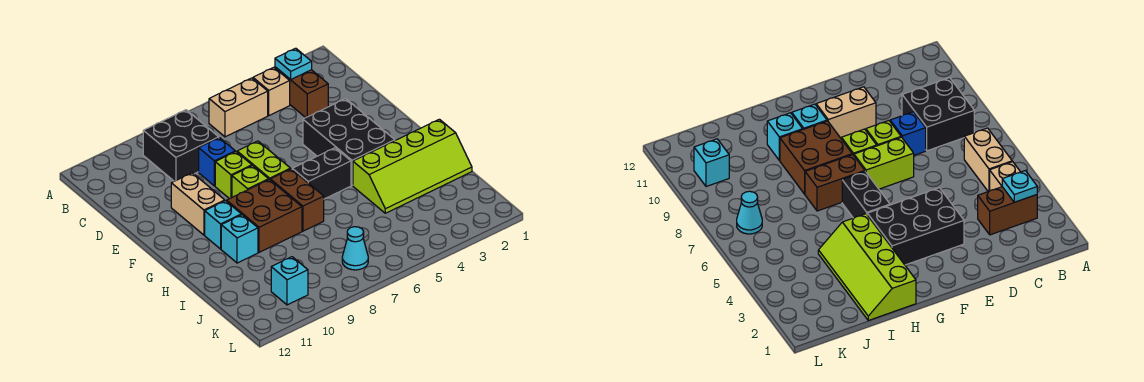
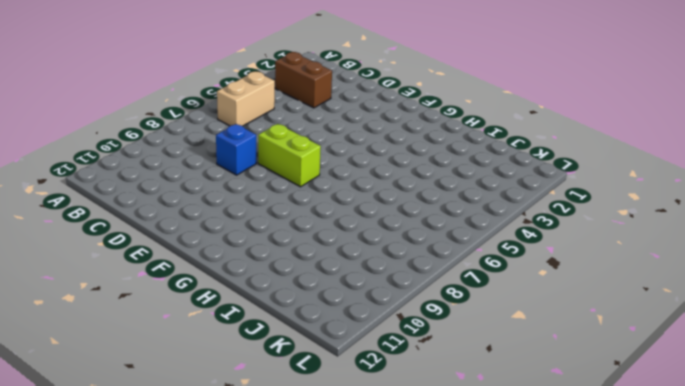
none -> tan brick B4 level 1
none -> black brick B8:C9 level 1
none -> black brick E3:G4 level 1

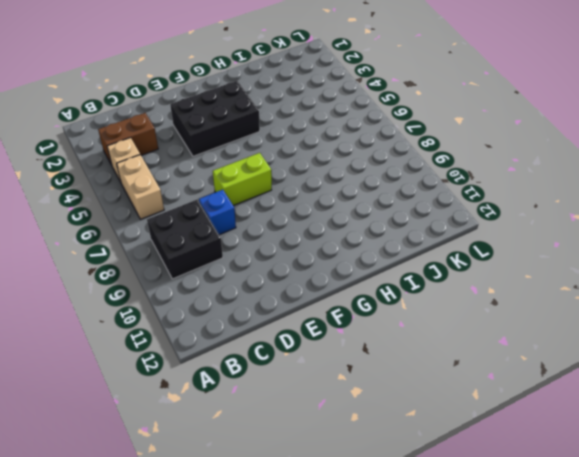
none -> lime brick E8 level 1
none -> tan brick E10:F10 level 1
none -> lime brick F8 level 1

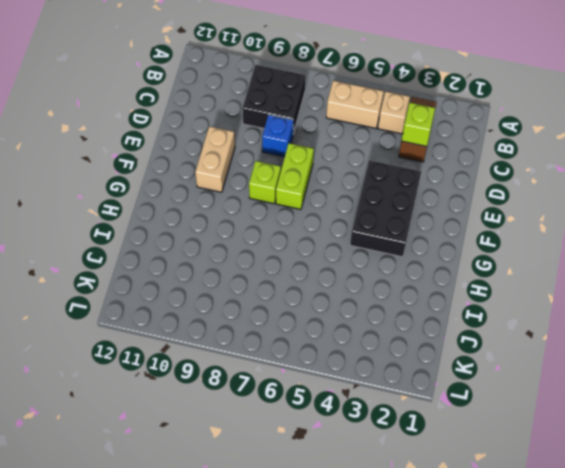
lime brick C3 level 2 -> lime brick E8 level 1
none -> black brick G5:G6 level 1
none -> brown brick G7:H7 level 1
none -> brown brick G8:H9 level 1

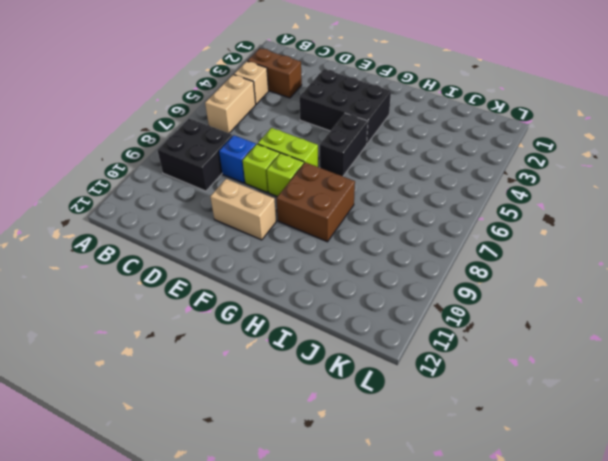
none -> brown brick G7:H7 level 1
none -> cyan brick G10 level 1
none -> lime slope H1:I4 level 1 top H

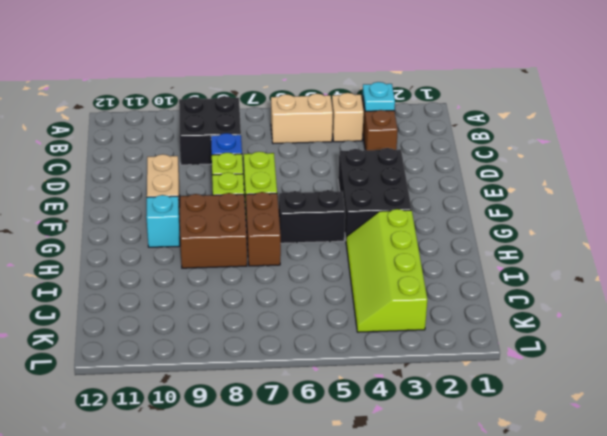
lime slope H3:K4 level 1 top 3 -> lime slope H1:I4 level 1 top H
none -> cyan brick H10 level 1
none -> cyan cone K7 level 1
none -> cyan brick K10 level 1

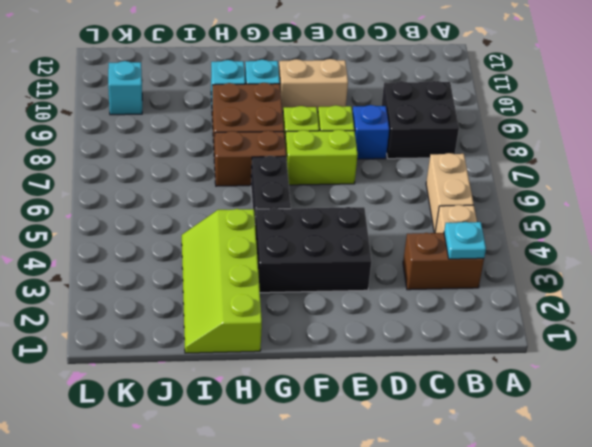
none -> cyan cone K7 level 1

